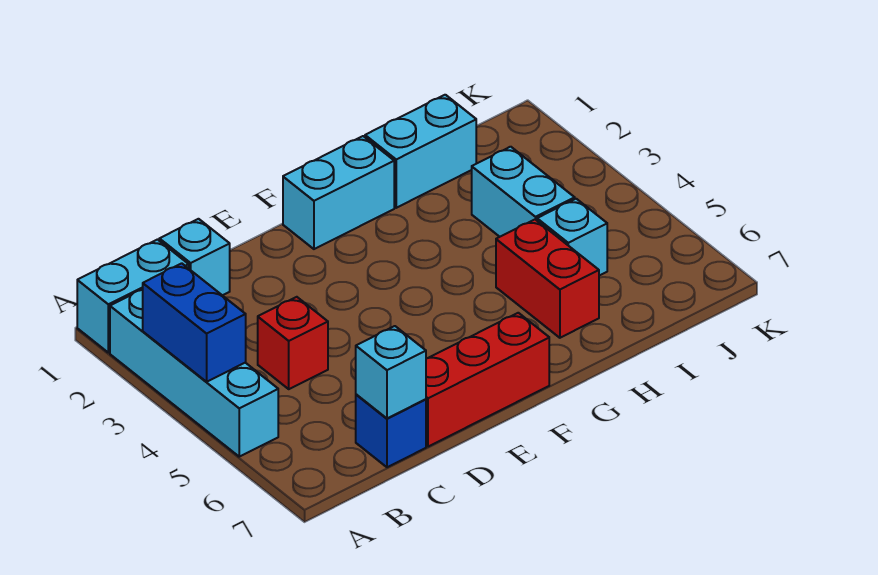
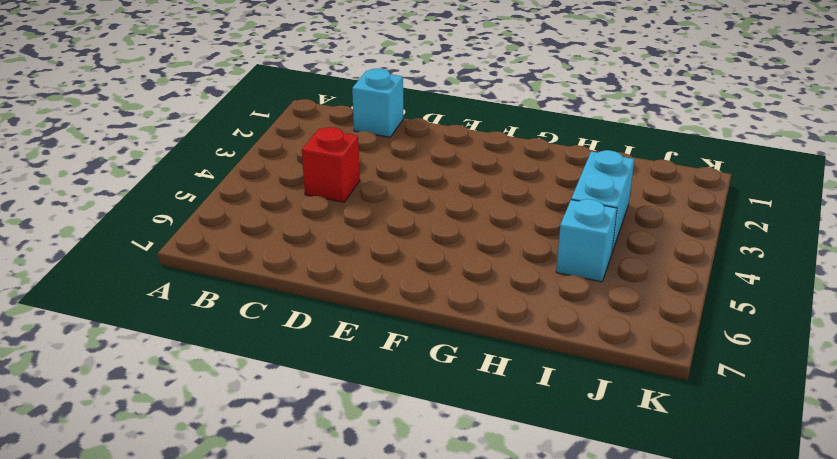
none -> cyan brick A1:B1 level 1
none -> cyan brick A2:A5 level 1
none -> blue brick C7 level 1

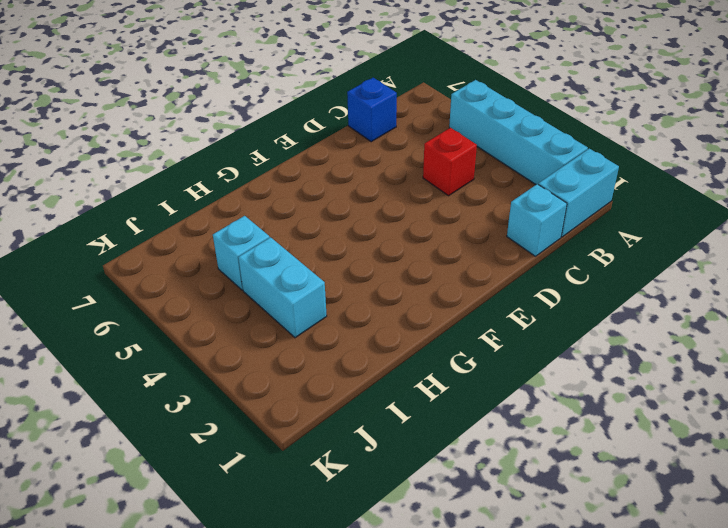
none -> red brick D7:F7 level 1
none -> cyan brick F1:G1 level 1
none -> cyan brick H1:I1 level 1

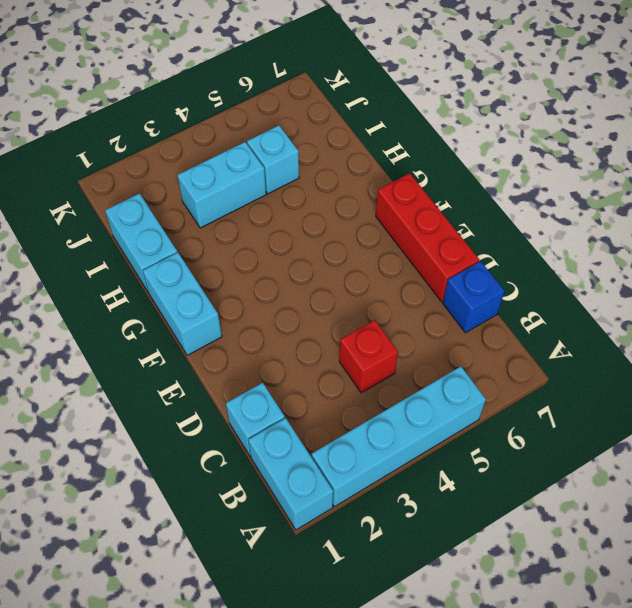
none -> red brick H5:H6 level 1
none -> blue brick A3:A4 level 2
none -> cyan brick C7 level 2

